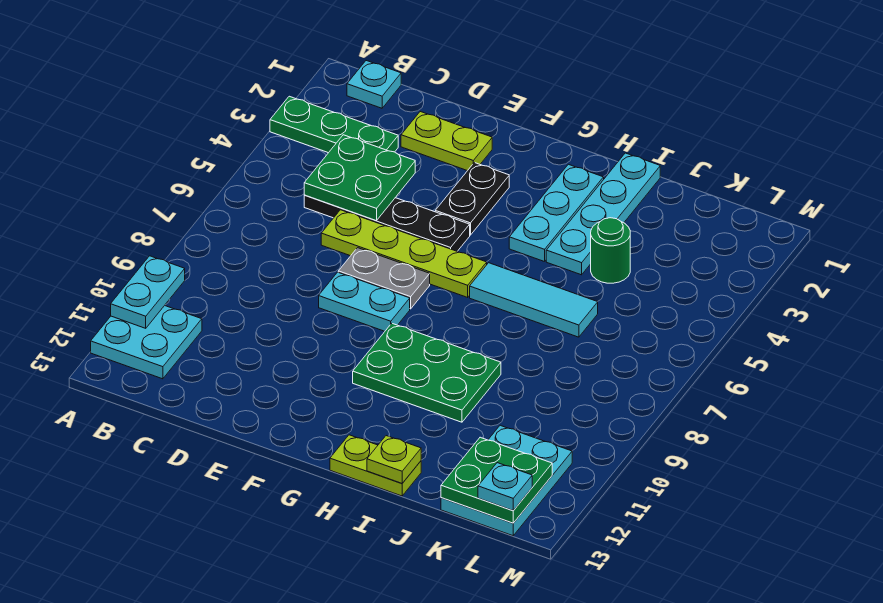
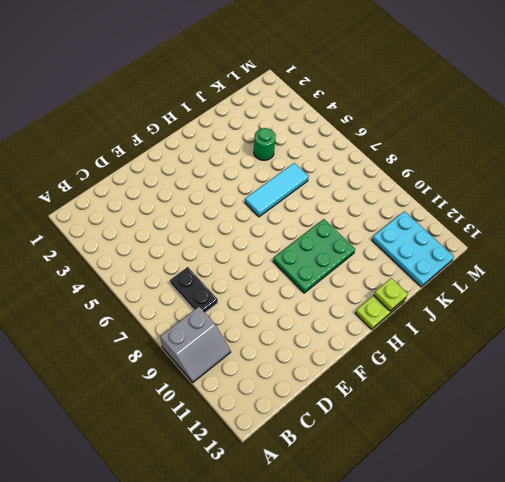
grey slope A9:B10 level 1 top 9 -> none
black plate C7:C8 level 1 -> black plate F3:F4 level 1
none -> green plate A3:C3 level 1
none -> cyan plate A11:B12 level 1
none -> cyan plate B1 level 1

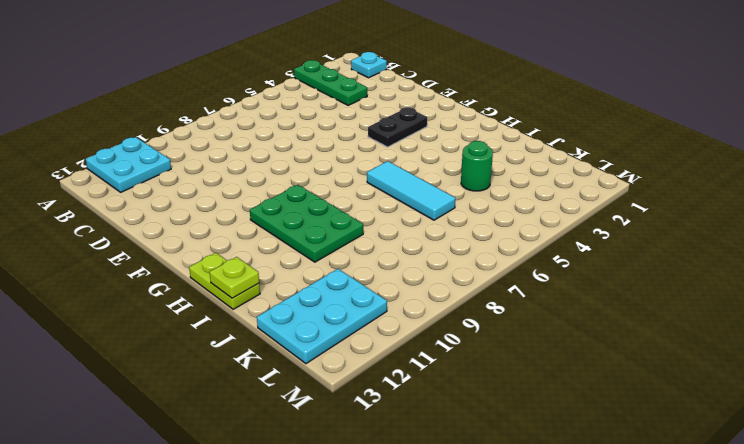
none -> black plate C5:F5 level 1
none -> lime plate D2:E2 level 1
none -> lime plate D6:G6 level 1

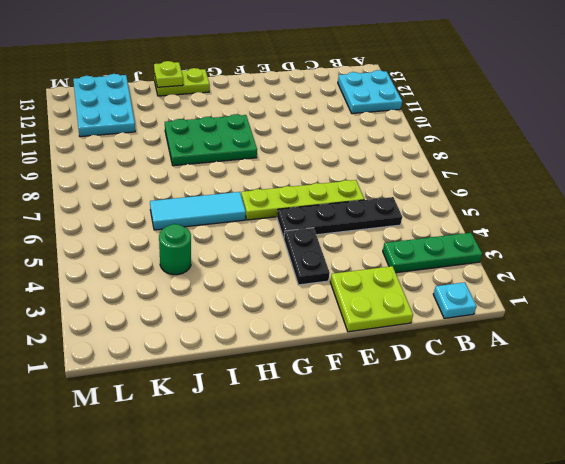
lime plate D1:E2 level 1 -> lime plate D2:E2 level 1
none -> grey plate E7:F7 level 1
none -> cyan plate E8:F8 level 1
none -> cyan plate H2:H4 level 1

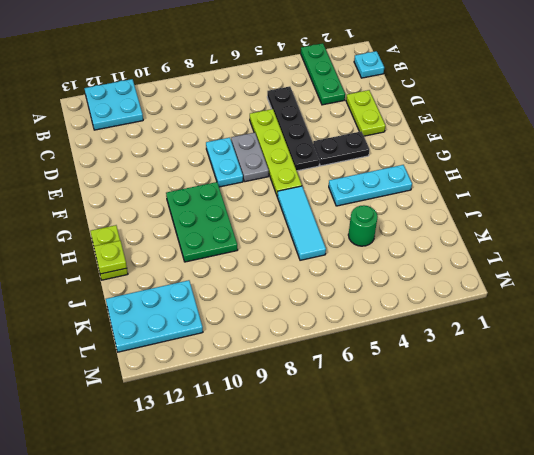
none -> cyan plate I1:I4 level 1
none -> cyan plate A10:A11 level 2
none -> green plate C4:D5 level 2

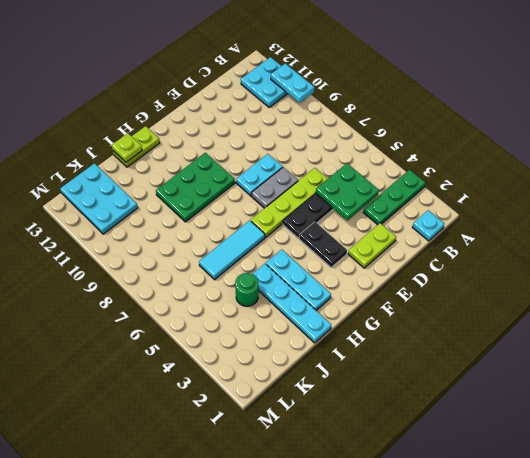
none -> green plate K12:L13 level 2
none -> cyan plate L13 level 3

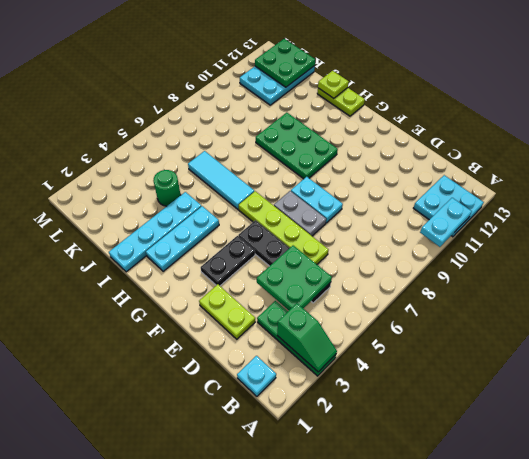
green slope A3:B3 level 2 top B -> none
none -> cyan plate L13 level 3

